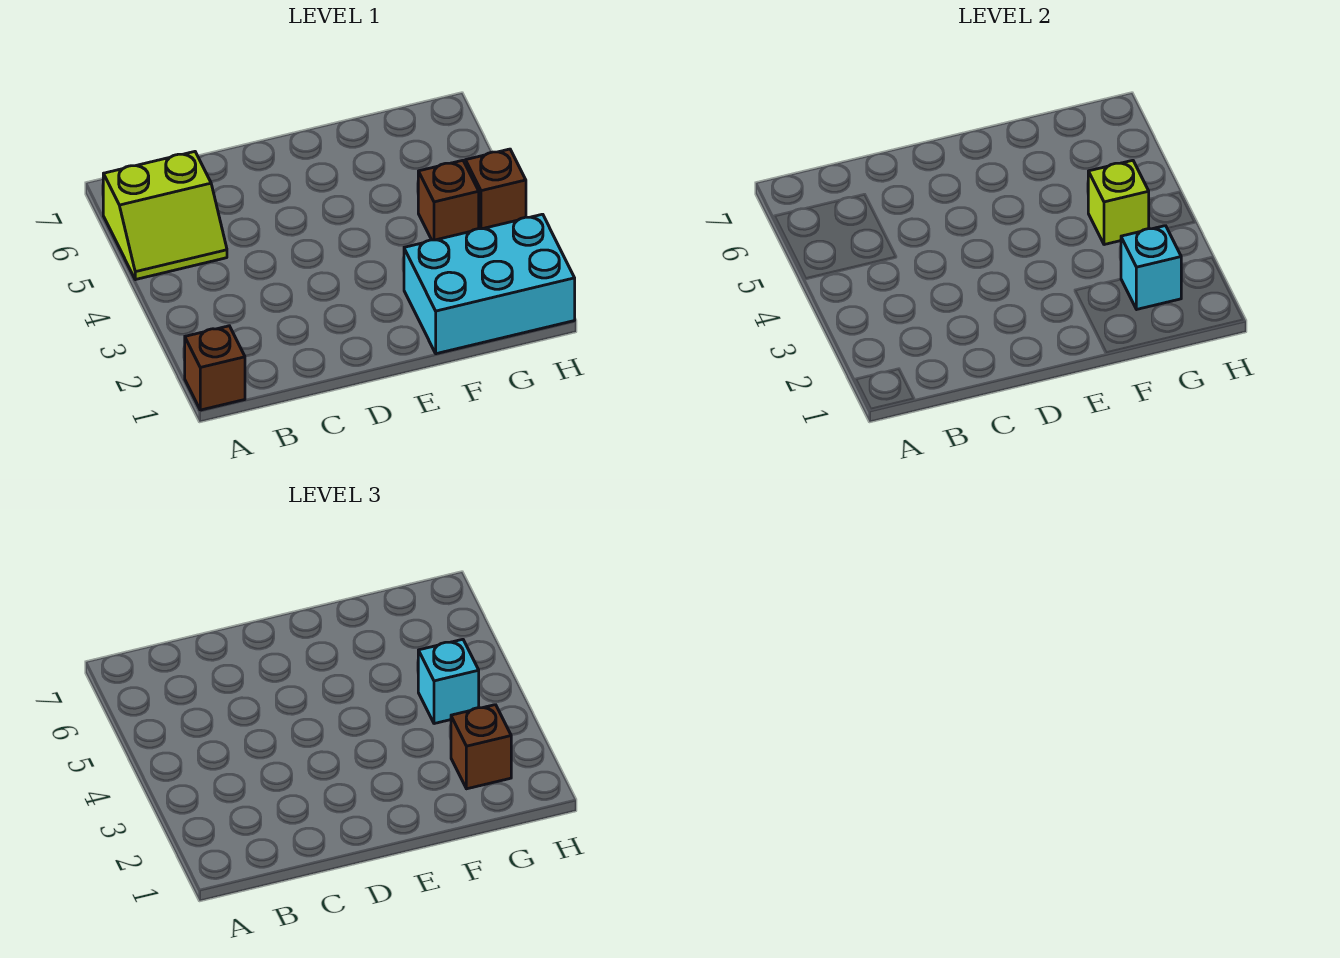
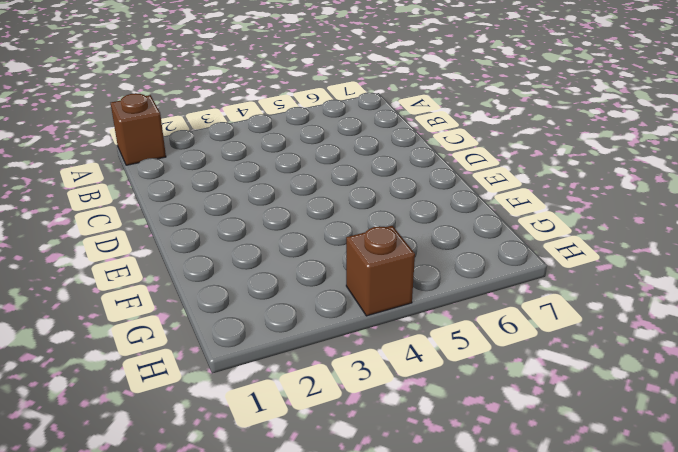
none -> lime slope A5:B6 level 1 top 6
none -> cyan brick F1:H2 level 1

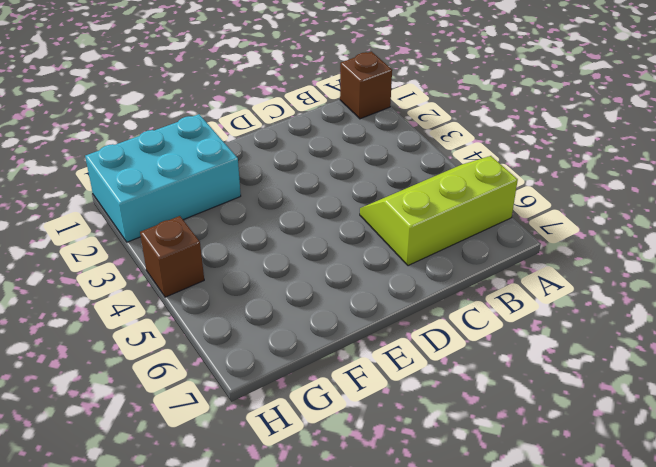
lime slope A5:C6 level 1 top 6 -> lime slope A5:B6 level 1 top 6
none -> brown brick G4 level 1
none -> cyan brick G2 level 2

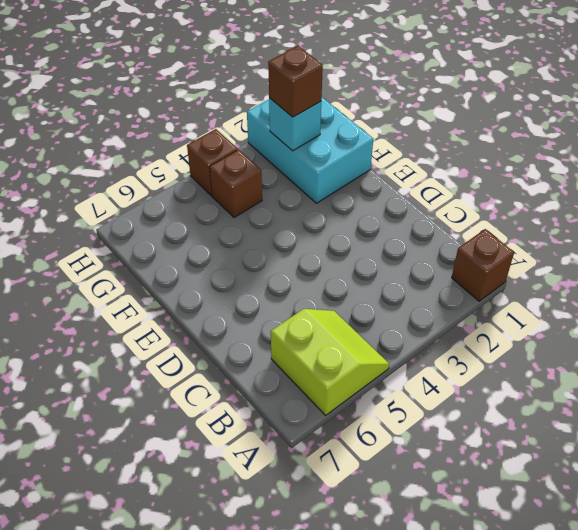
none -> lime brick G4 level 2
none -> cyan brick G4 level 3

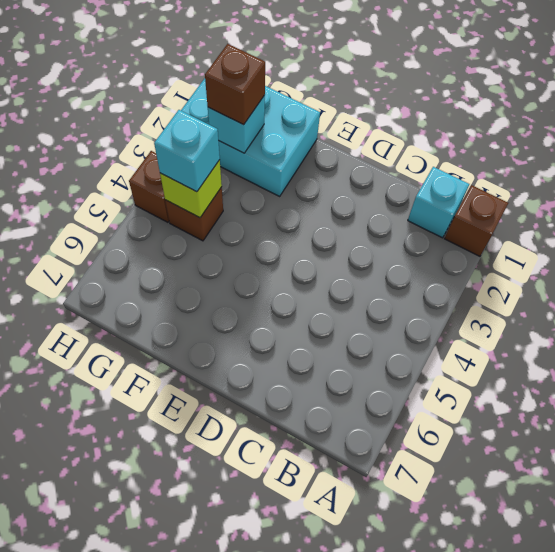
cyan brick B1 level 1 -> none
none -> lime slope A5:B6 level 1 top 6

